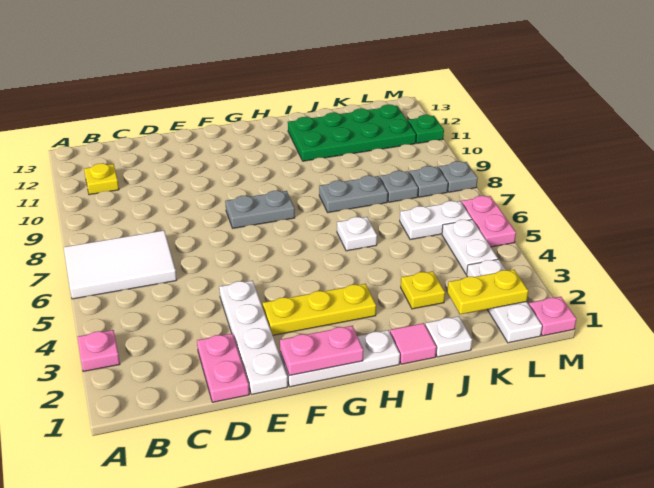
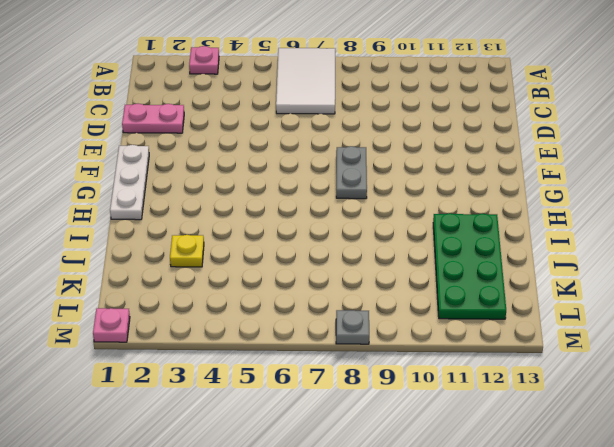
none -> yellow plate B11 level 1
none -> white plate E1:E4 level 1
none -> yellow plate F3:H3 level 1

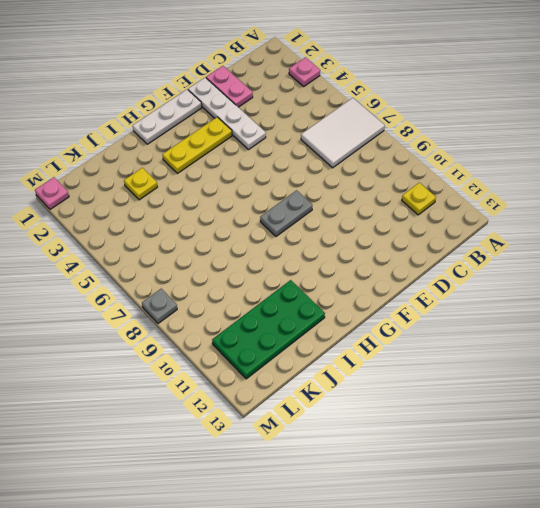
none -> pink tile I1 level 1
none -> white plate I6 level 1
none -> grey plate I8:J8 level 1

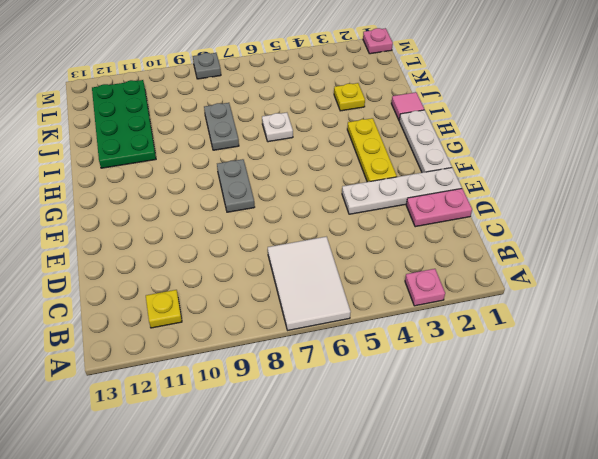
none -> white plate J1 level 1
none -> white plate K6:L6 level 1
none -> grey plate K8 level 1

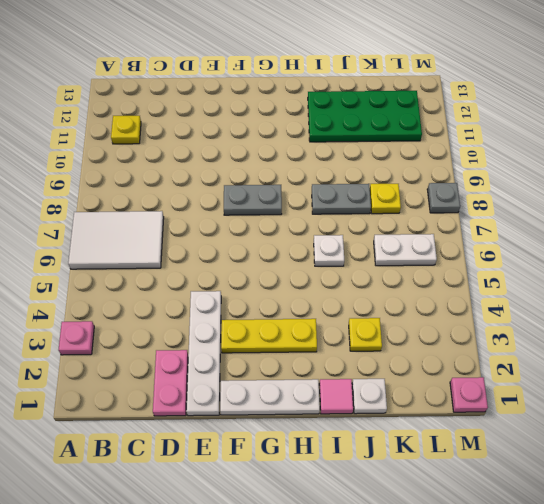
yellow plate K8 level 1 -> grey plate K8 level 1
none -> white plate L1:L3 level 1
none -> white plate L4:L5 level 1
none -> grey plate L8 level 1

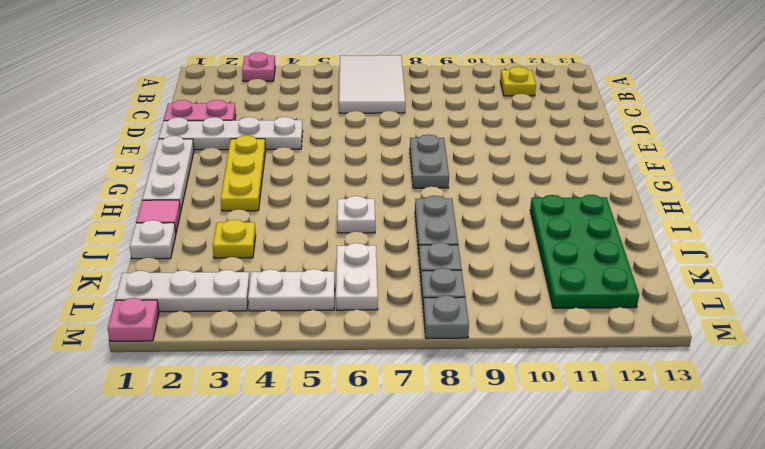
none -> pink plate M5:M6 level 1
none -> green plate M11 level 1
none -> pink plate F1:G1 level 2

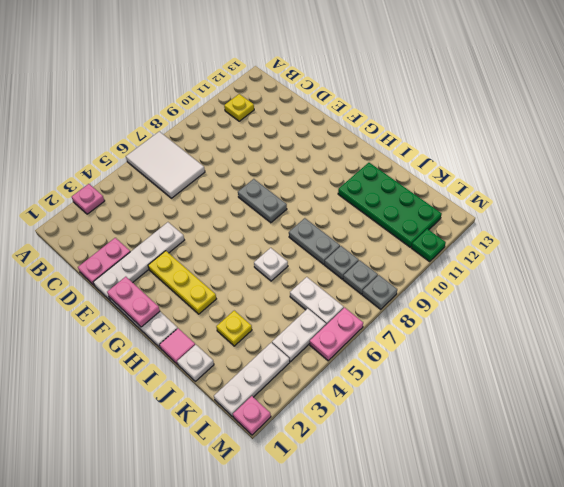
none -> yellow plate K2:L2 level 2

